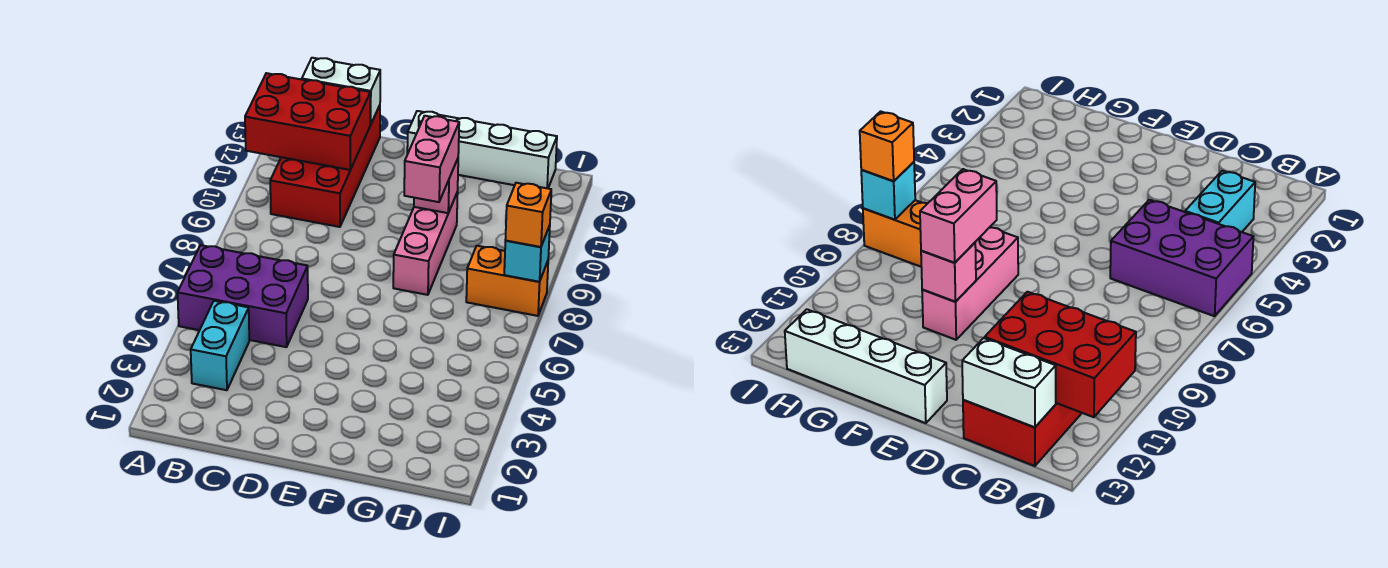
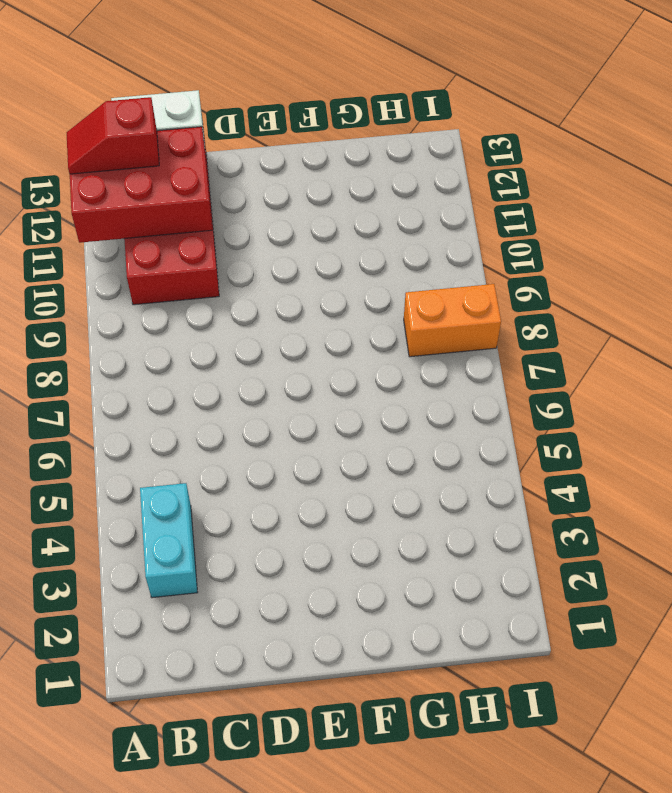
red slope A12:B12 level 3 top B -> none
none -> purple brick A5:C6 level 1
none -> white brick E13:H13 level 1
none -> pink brick F8:F10 level 1

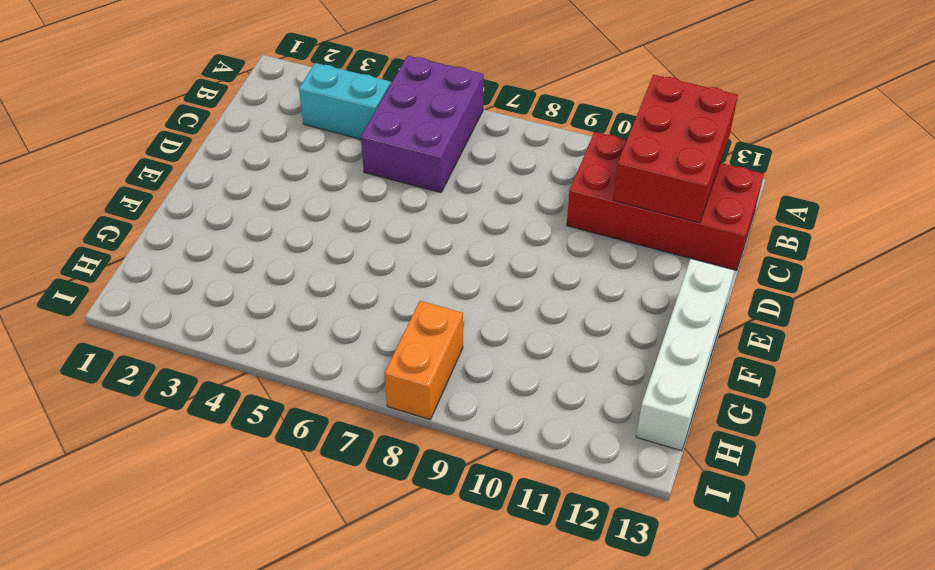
none -> pink brick F8:F10 level 1
none -> white brick B13:C13 level 2
none -> pink brick F10 level 2

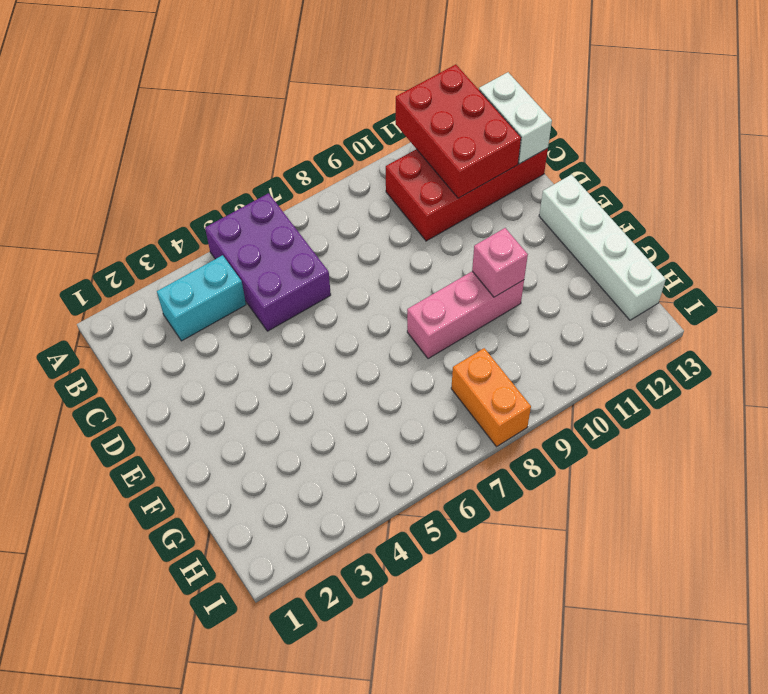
none -> cyan brick I8 level 2
none -> pink brick F9:F10 level 3
none -> orange brick I8 level 3

